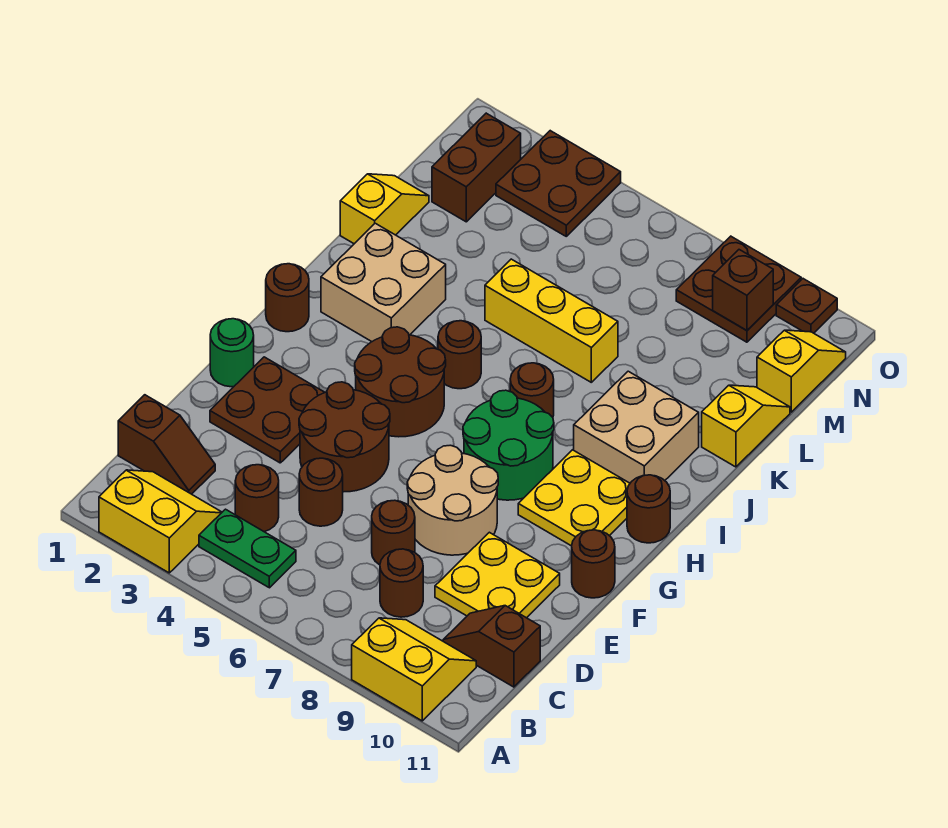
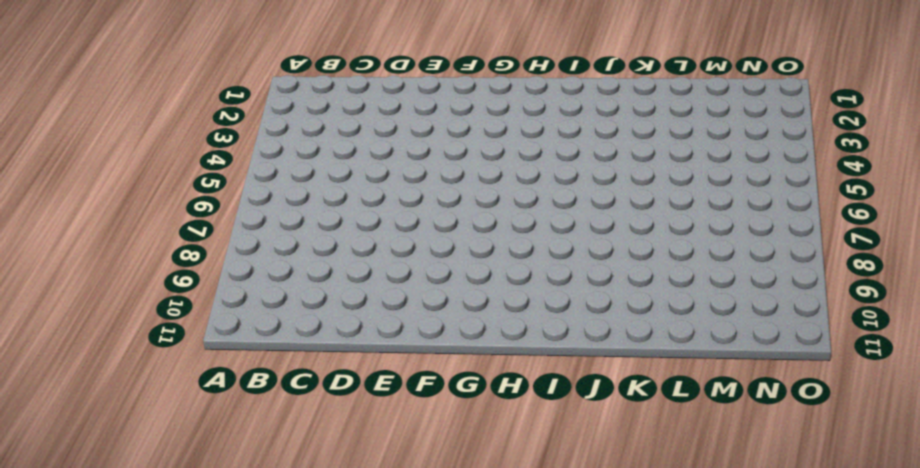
none -> yellow slope A2:B3 level 1 top A
none -> yellow slope A9:B10 level 1 top A
none -> green plate B4:B5 level 1
none -> brown slope C1:C2 level 1 top 1

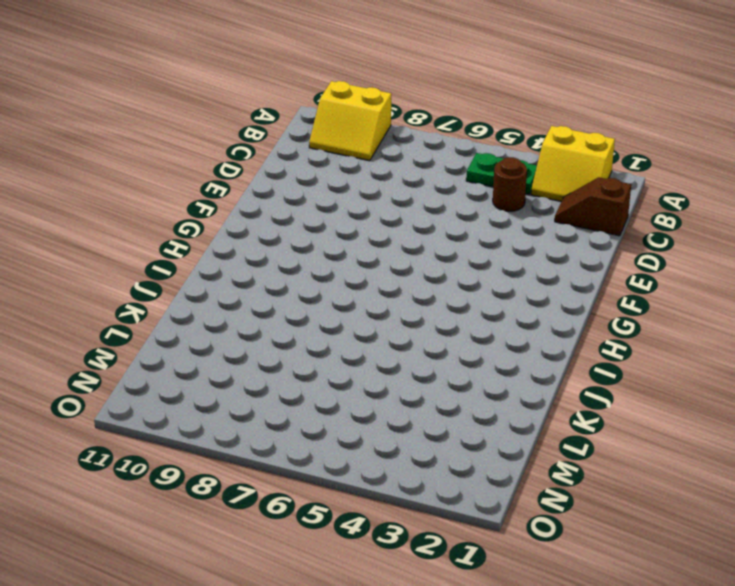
none -> brown round brick C8 level 1
none -> brown slope C10:C11 level 1 top 11
none -> brown round brick D5 level 1
none -> brown round brick D7 level 1

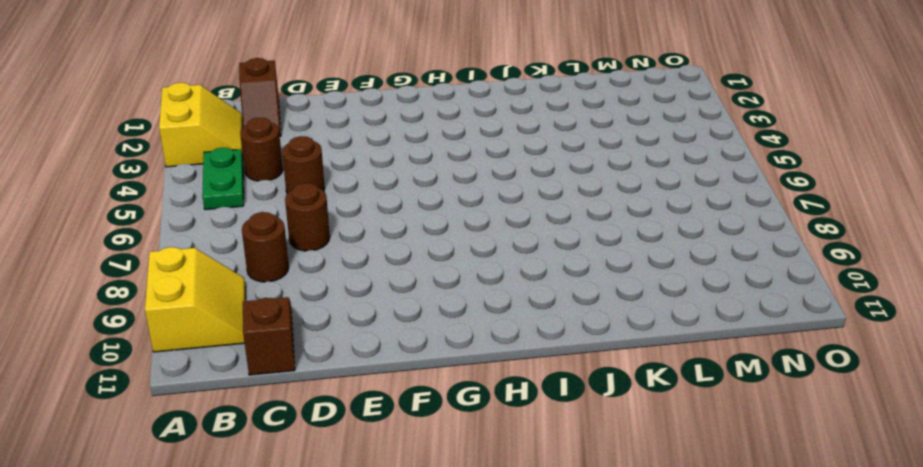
none -> yellow plate D9:E10 level 1
none -> brown plate E2:F3 level 1
none -> brown round brick E4:F5 level 1
none -> tan round brick E7:F8 level 1

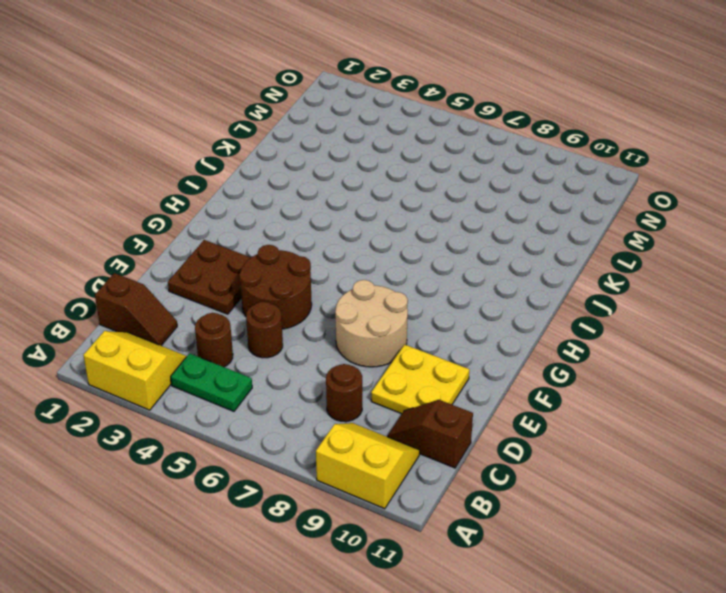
none -> brown round brick D7 level 1
none -> green round brick F1 level 1
none -> brown round brick F11 level 1
none -> brown round brick G4:H5 level 1

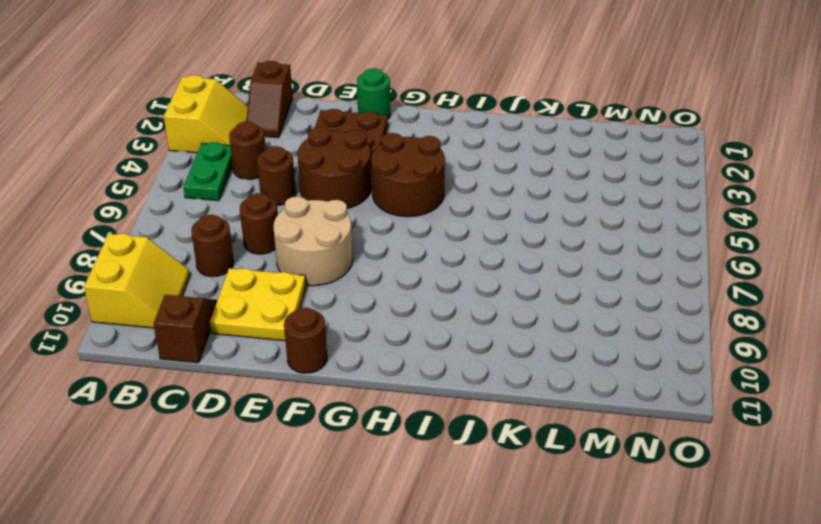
none -> green round brick G7:H8 level 1
none -> yellow plate G9:H10 level 1
none -> brown round brick H1 level 1
none -> brown round brick H11 level 1

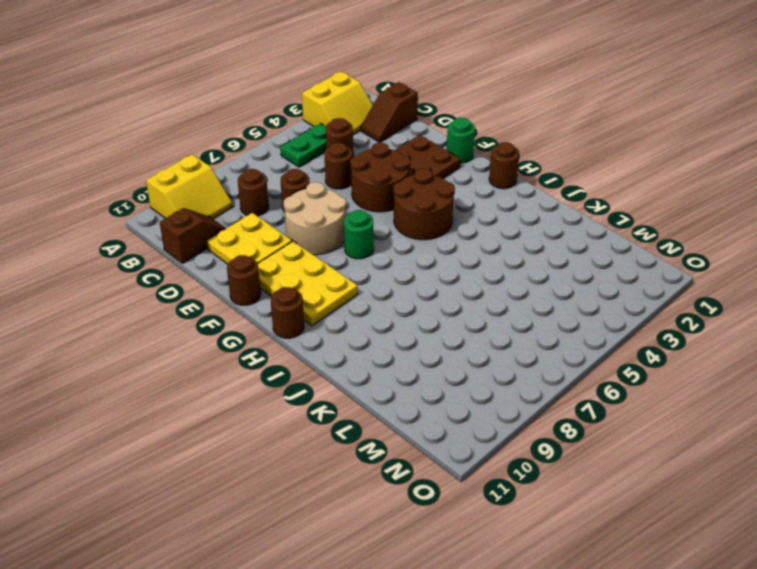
yellow plate F9:H10 level 1 -> yellow plate G9:H10 level 1
green round brick G7 level 1 -> green round brick G7:H8 level 1
none -> tan brick I2:J3 level 1
none -> brown round brick I5 level 1
none -> brown round brick I7 level 1
none -> tan brick I9:J10 level 1

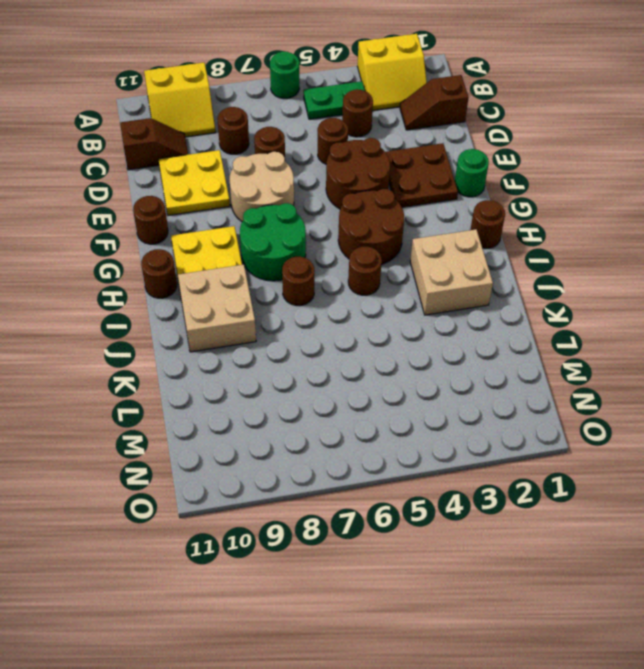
green round brick A6 level 1 -> none
none -> yellow slope K1:L1 level 1 top K
none -> yellow brick K5:K7 level 1
none -> yellow slope K11:L11 level 1 top K
none -> brown brick M2:N2 level 1

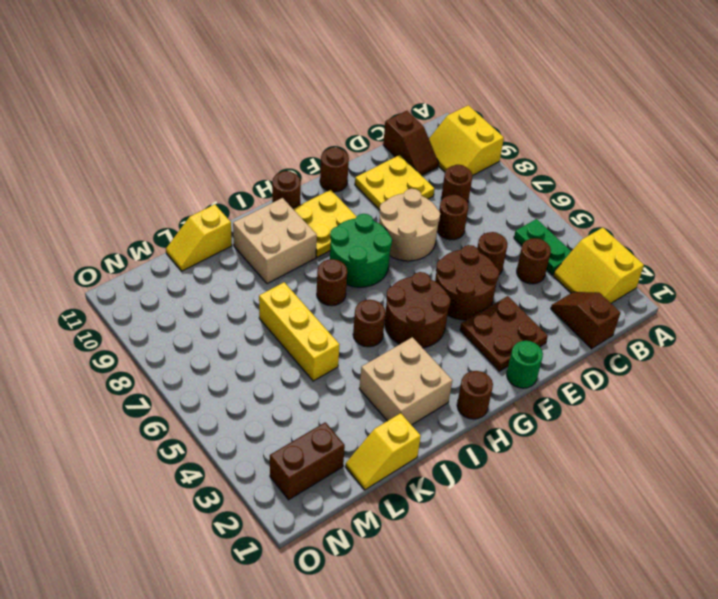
none -> yellow slope M11:N11 level 1 top M
none -> brown plate N3:O4 level 1
none -> brown plate N8:O9 level 1
none -> brown plate O10 level 1

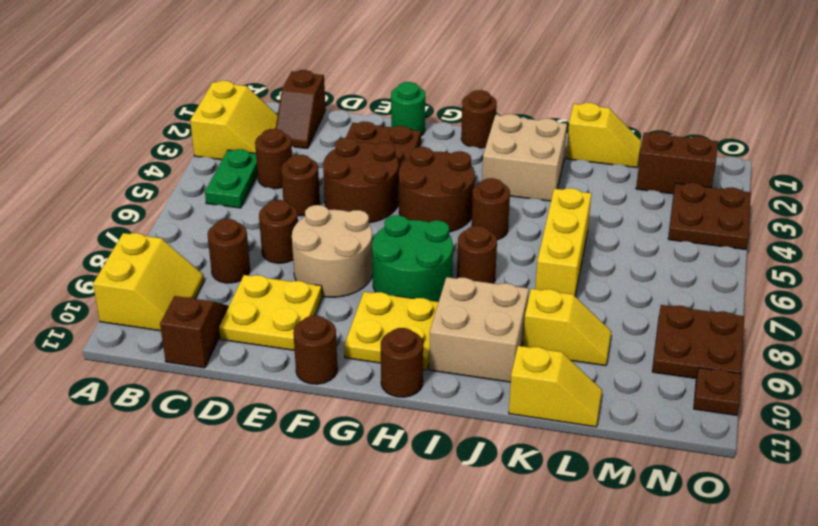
yellow slope K9:L9 level 1 top K -> yellow slope M11:N11 level 1 top M
none -> brown brick N9 level 2

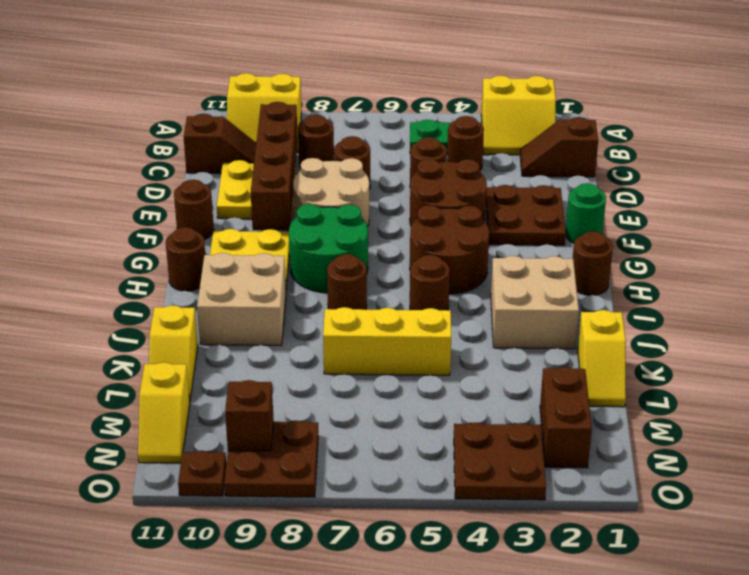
brown brick C9:F9 level 2 -> none

